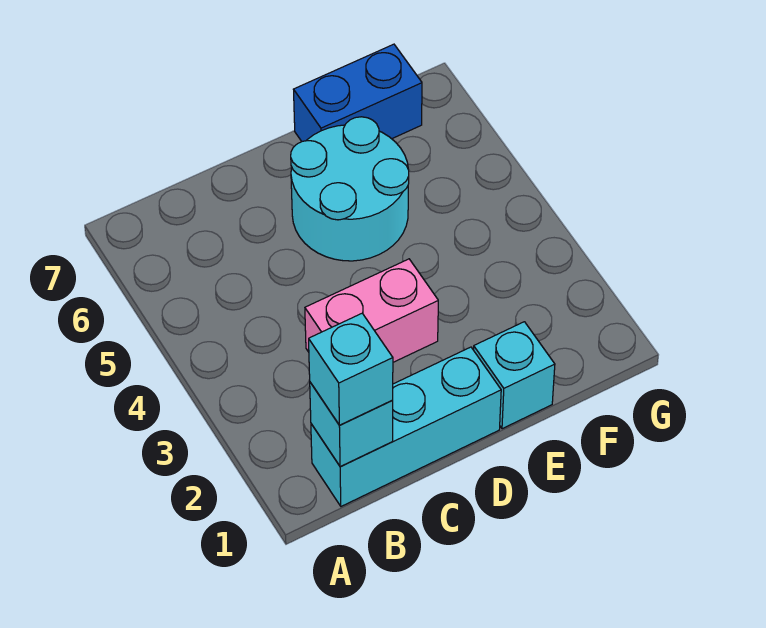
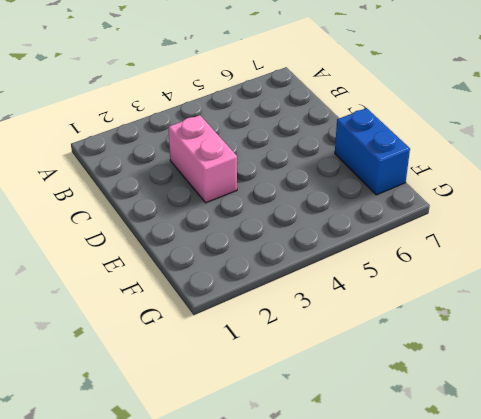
none -> cyan brick B1:D1 level 1
none -> cyan round brick D5:E6 level 1

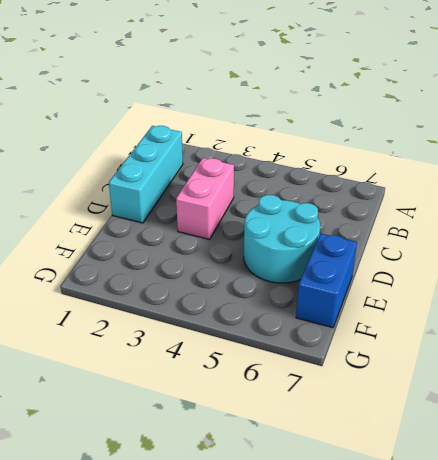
none -> cyan brick E1 level 1
none -> cyan brick B1 level 2

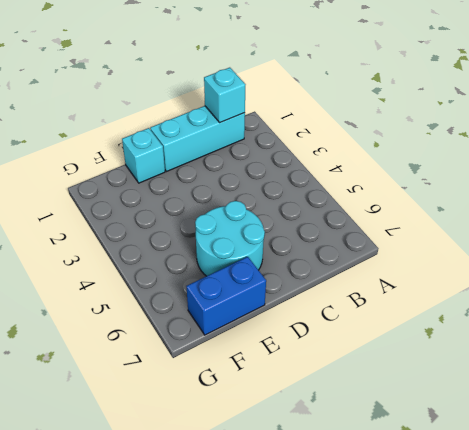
none -> pink brick C3:D3 level 1
none -> cyan brick B1 level 3

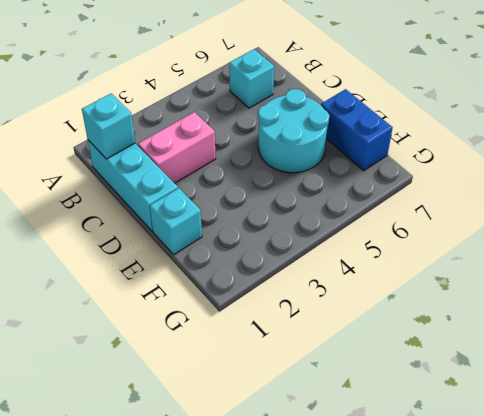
cyan brick B6 level 1 -> cyan brick B1 level 3
pink brick C2:C3 level 1 -> pink brick C3:D3 level 1

